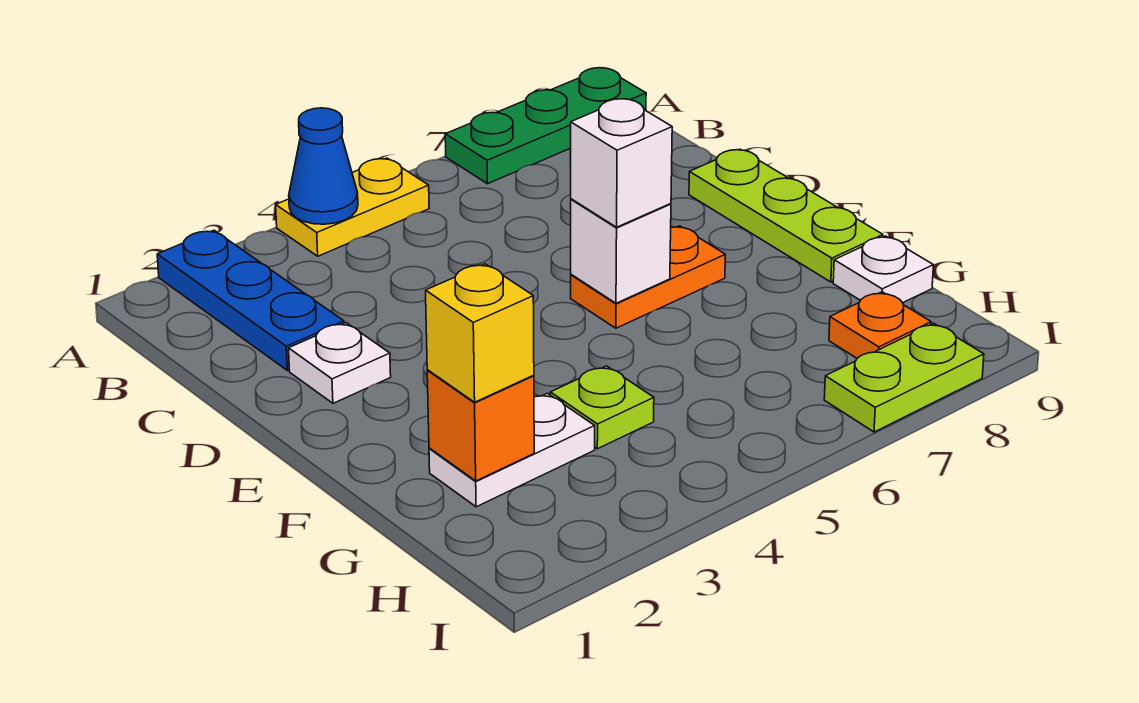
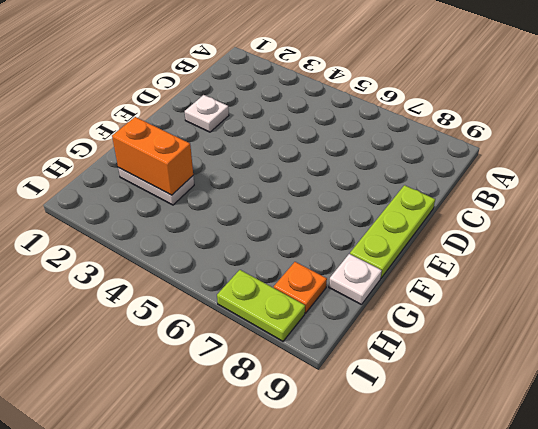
orange brick G2:G3 level 2 -> orange brick G2 level 2
none -> blue plate A2:C2 level 1
none -> yellow plate A4:A5 level 1
none -> green plate A7:A9 level 1

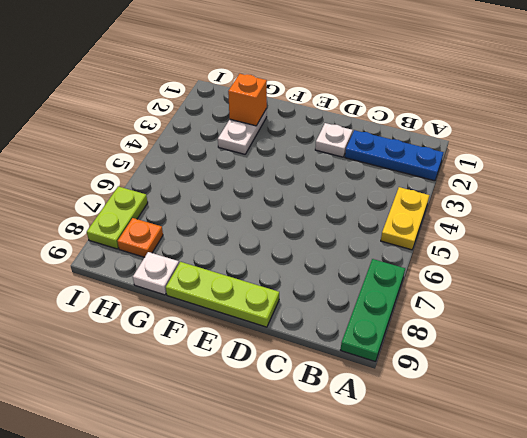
none -> orange plate E6:E7 level 1
none -> lime plate G4 level 1
none -> blue cone A4 level 2

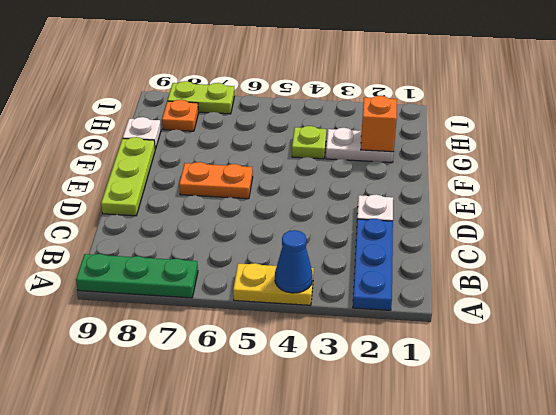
none -> white brick E6 level 2
none -> white brick E6 level 3
none -> yellow brick G2 level 3

